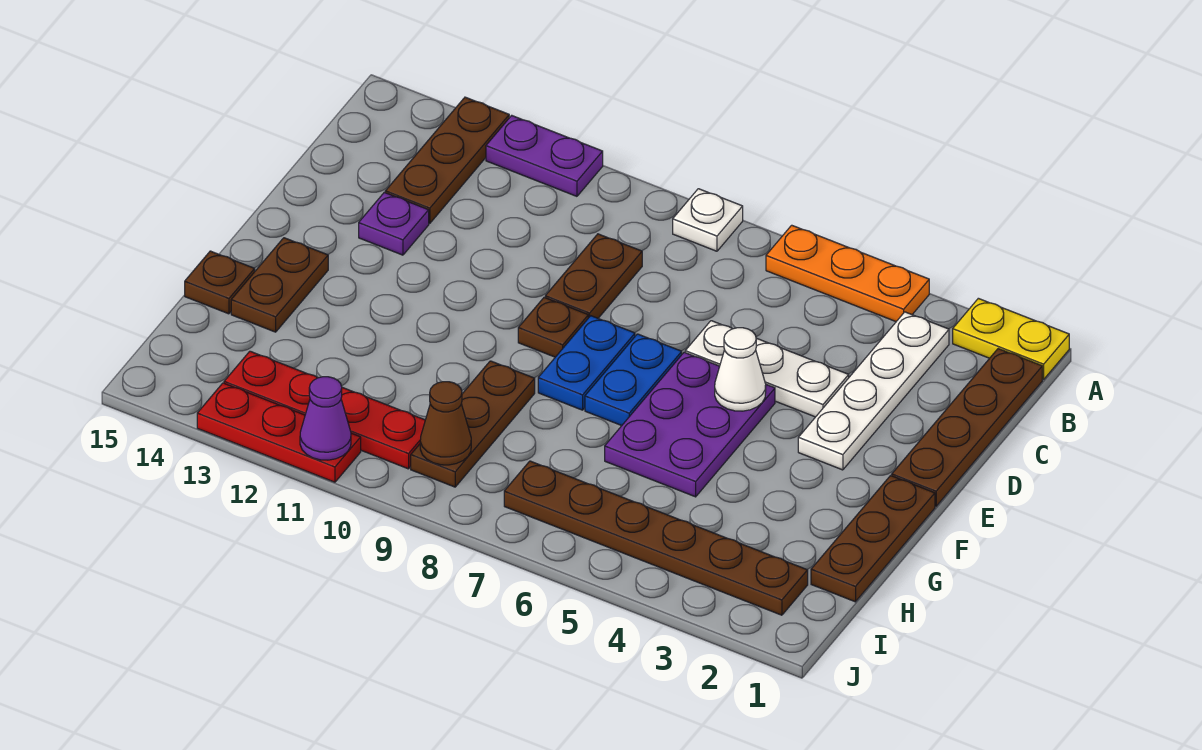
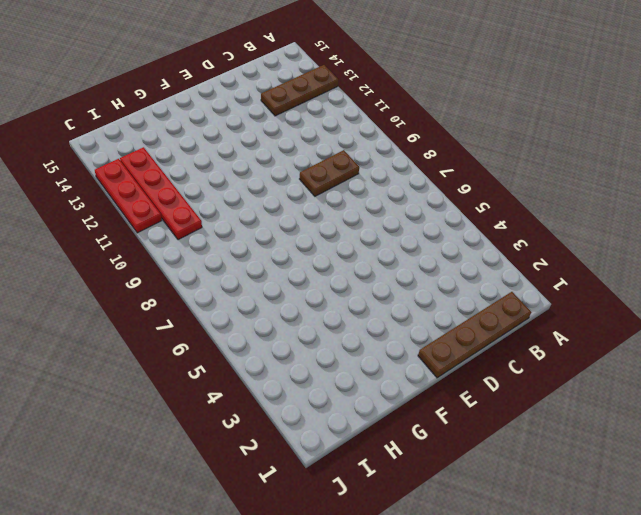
none -> yellow plate A1:A2 level 1
none -> orange plate A4:A6 level 1
none -> white plate A8 level 1

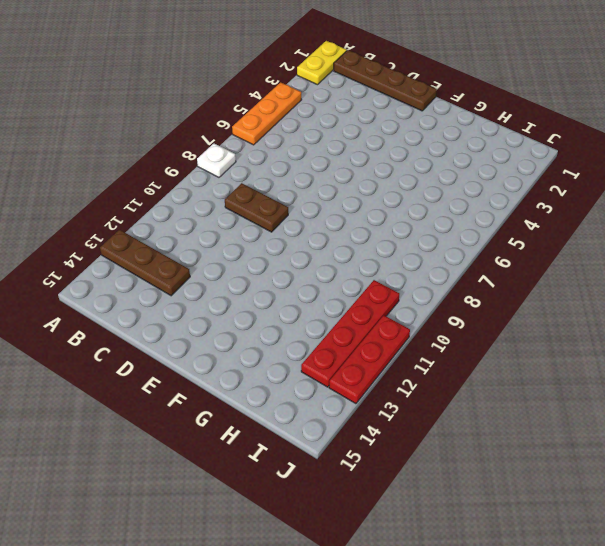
none -> purple plate A11:A12 level 1
none -> white plate B3:E3 level 1
none -> white plate D4:D6 level 1

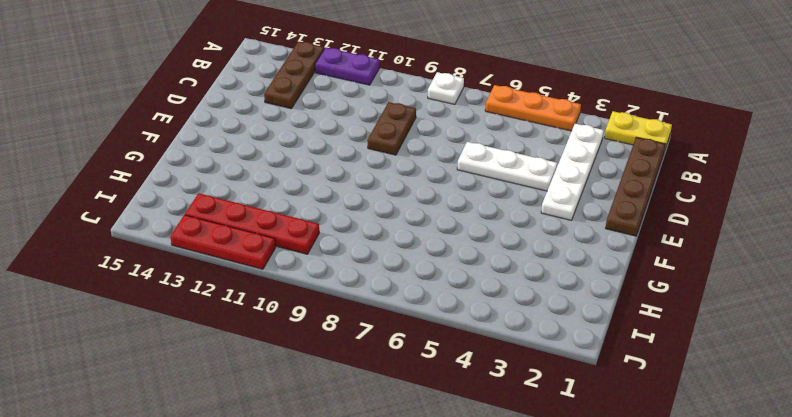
none -> purple plate D13 level 1
none -> purple plate E5:G6 level 1
none -> blue plate E7:F7 level 1

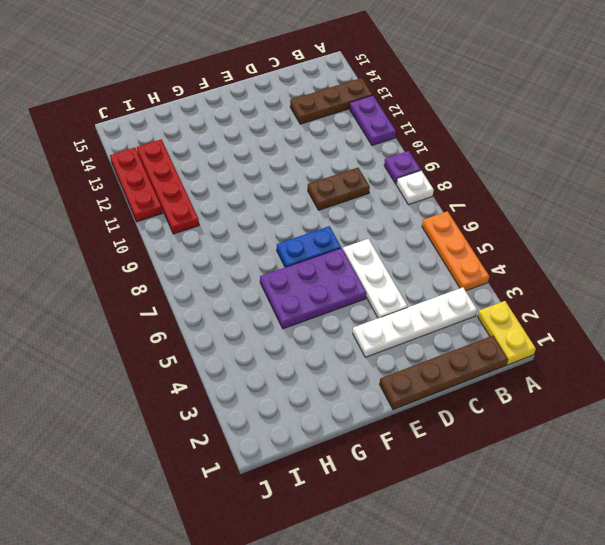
purple plate A9 level 1 -> purple plate D13 level 1
none -> blue plate E8:F8 level 1
none -> brown plate E9 level 1
none -> brown plate F1:H1 level 1

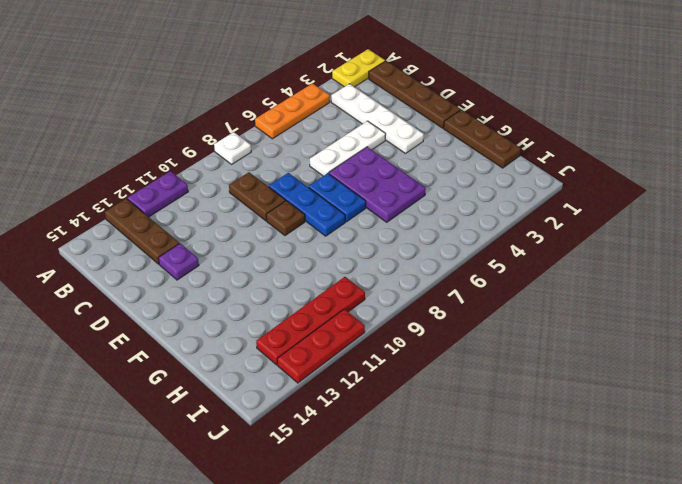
blue plate D8:F8 level 1 -> blue plate E8:F8 level 1
none -> brown plate F14:G14 level 1
none -> brown plate G9:I9 level 1
none -> brown plate G15 level 1

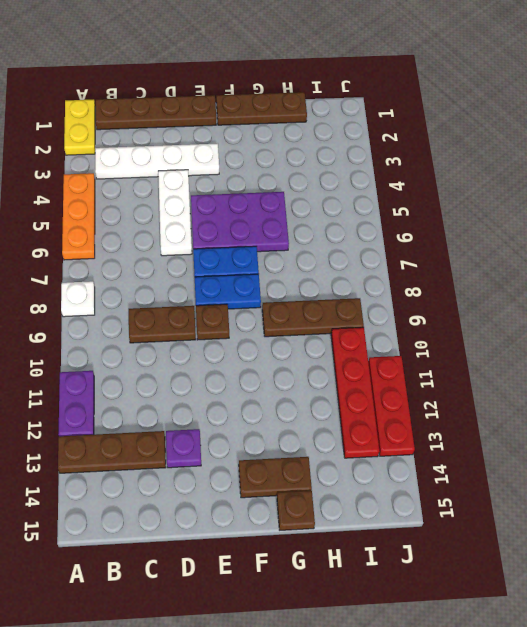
none -> brown plate I2:I7 level 1
none -> white cone E5 level 2
none -> brown cone I9 level 2

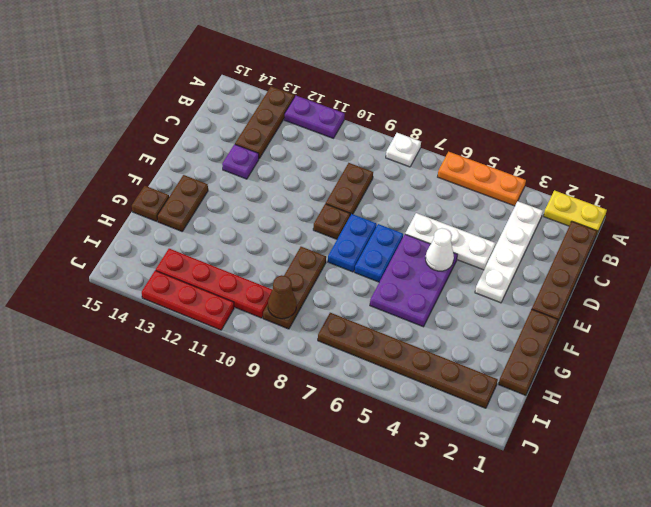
none -> purple cone J11 level 2

